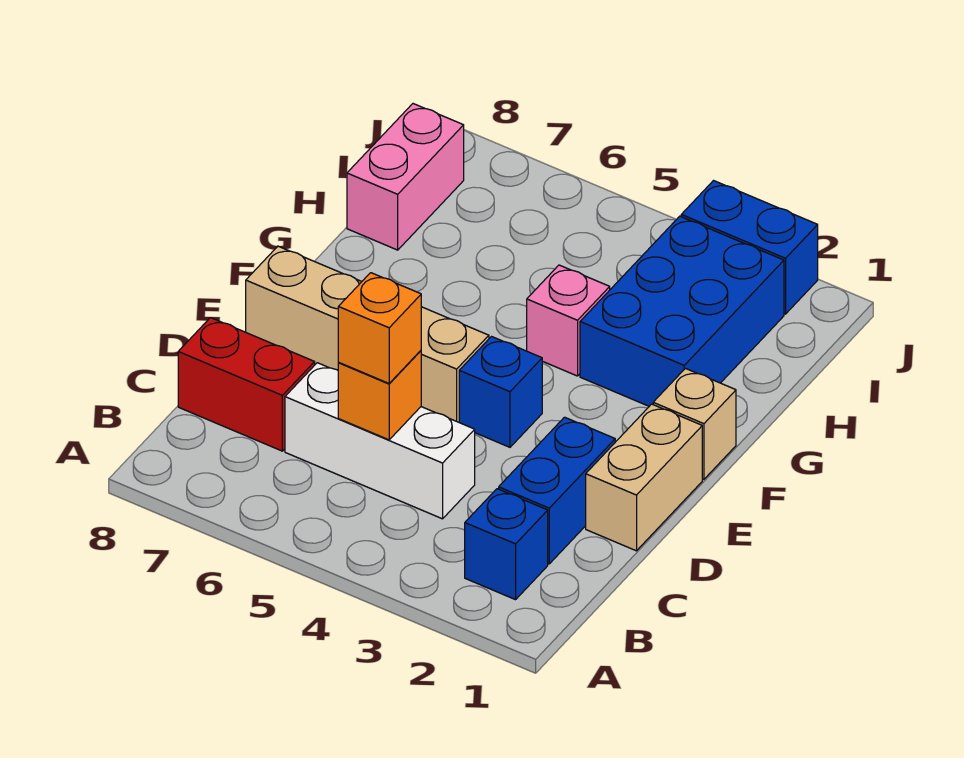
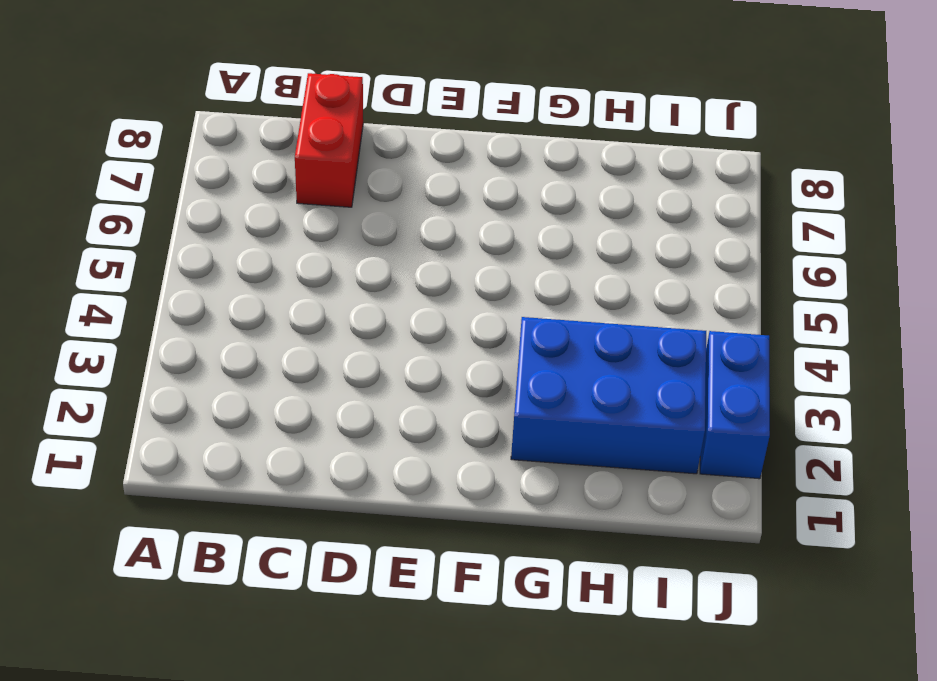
none -> blue brick B2 level 1
none -> blue brick C2:D2 level 1
none -> white brick C4:C6 level 1

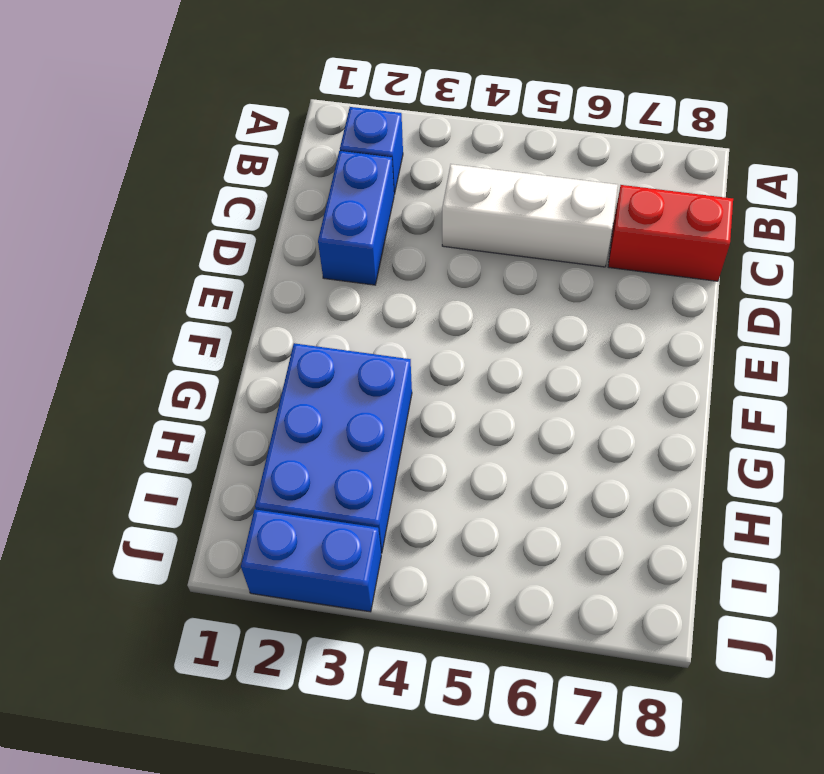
none -> tan brick D1:E1 level 1
none -> blue brick E4 level 1
none -> tan brick E5:E8 level 1

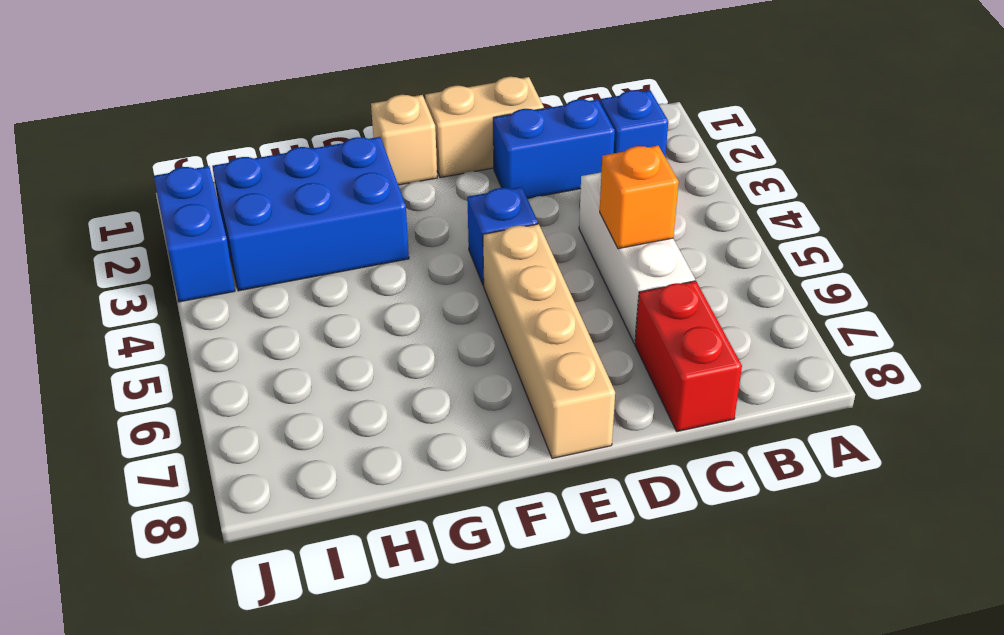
none -> pink brick G4 level 1
none -> pink brick H8:I8 level 1
none -> orange brick C5 level 3

